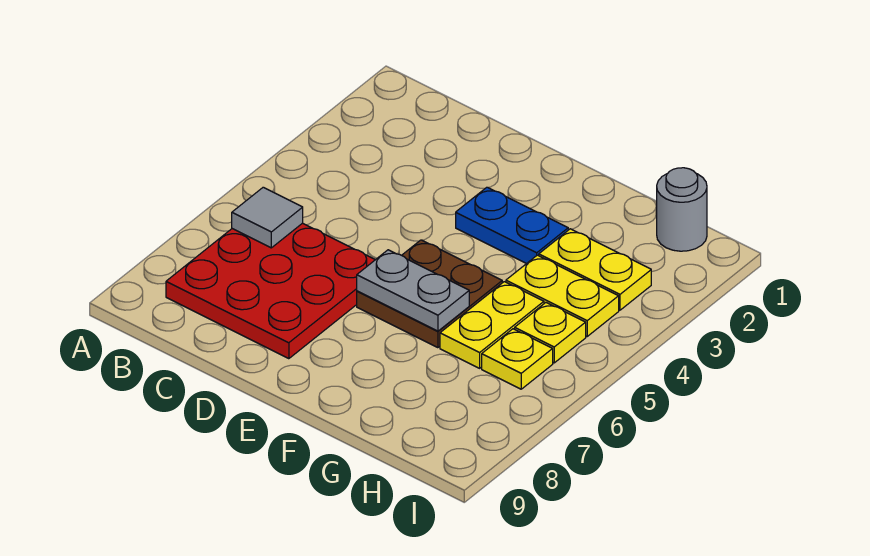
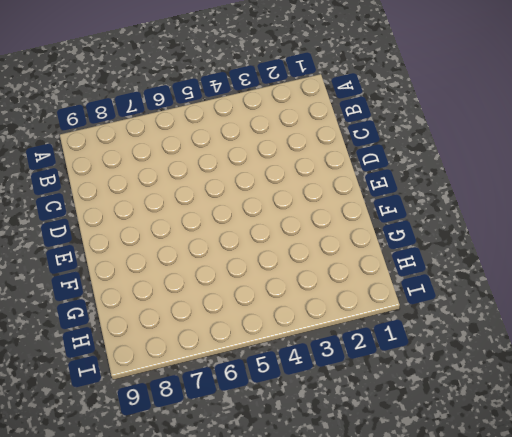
none -> red plate B6:D8 level 1
none -> blue plate E3:F3 level 1

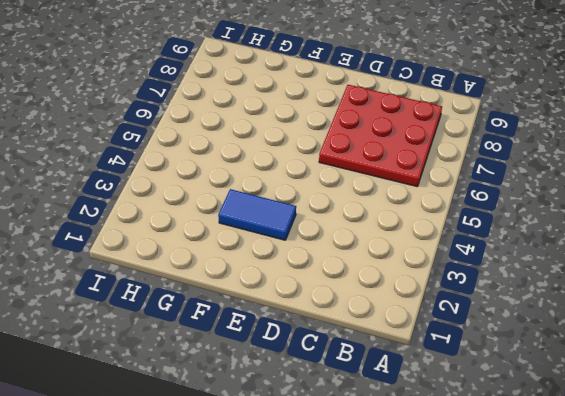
blue tile E3:F3 level 1 -> blue plate E3:F3 level 1
none -> brown plate E5:F6 level 1
none -> yellow plate G3:H3 level 1

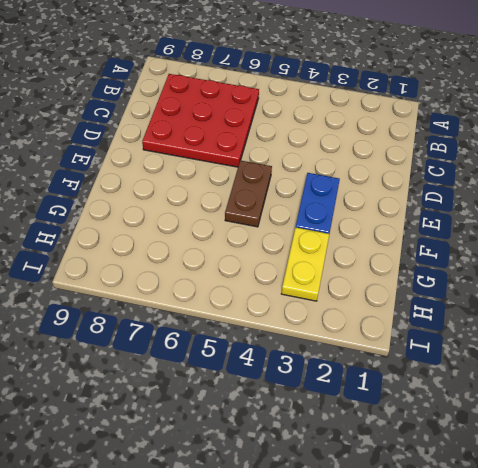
brown plate E5:F5 level 1 -> brown plate E5:F6 level 1
none -> yellow plate G4:H4 level 1
none -> yellow plate G5:G6 level 1

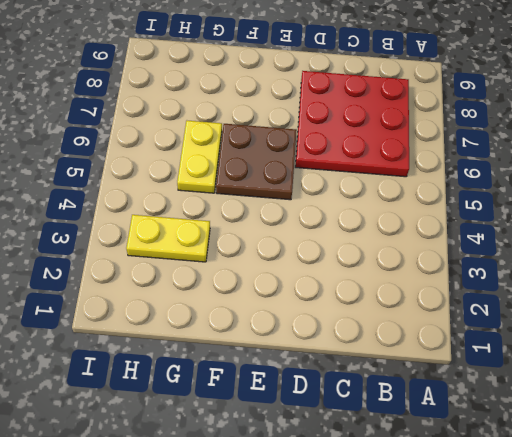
none -> blue plate E3:F3 level 1
none -> yellow plate G4:H4 level 1

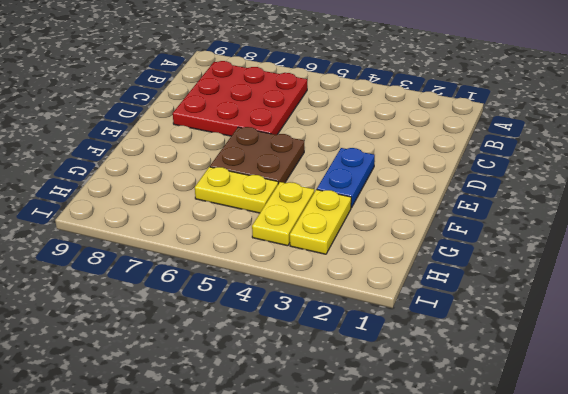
none -> grey round brick H1 level 1
none -> yellow plate H5 level 1

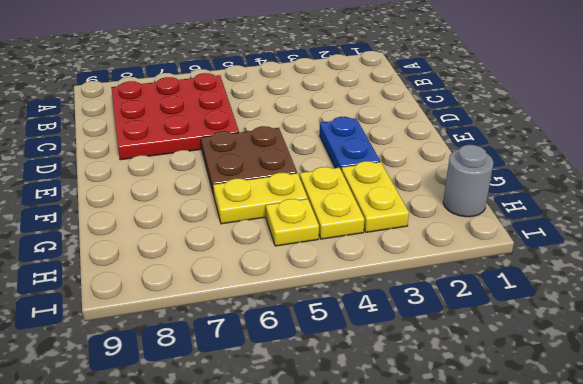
none -> yellow plate H6 level 1
none -> grey tile B6 level 2

